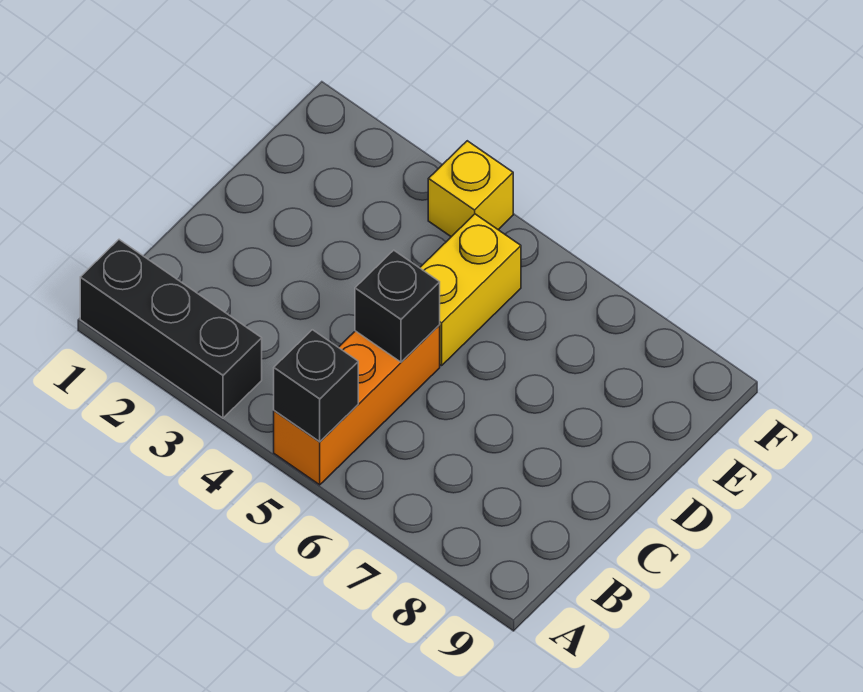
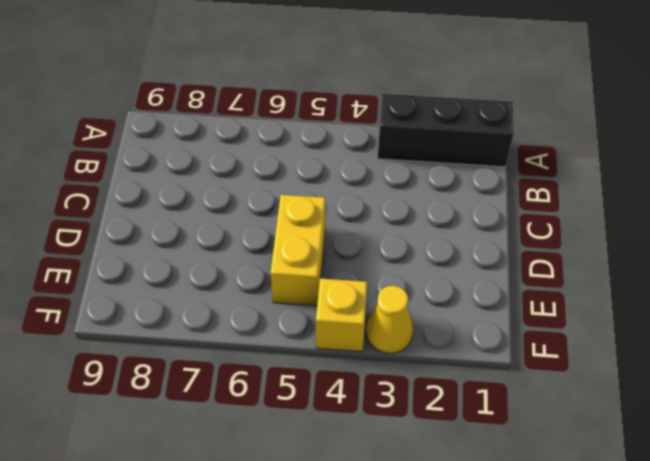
yellow cone F3 level 1 -> none
none -> orange brick A5:C5 level 1
none -> black brick A5 level 2

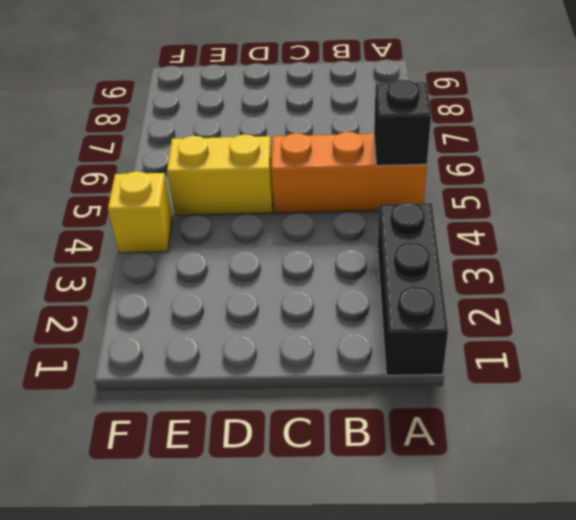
none -> black brick C5 level 2

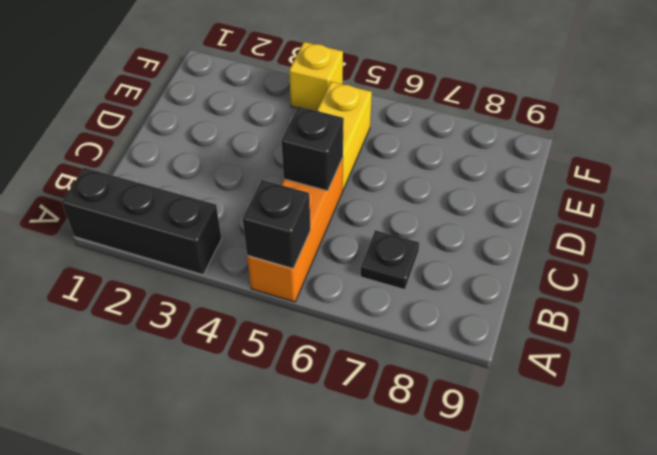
black plate B7 level 1 -> none

